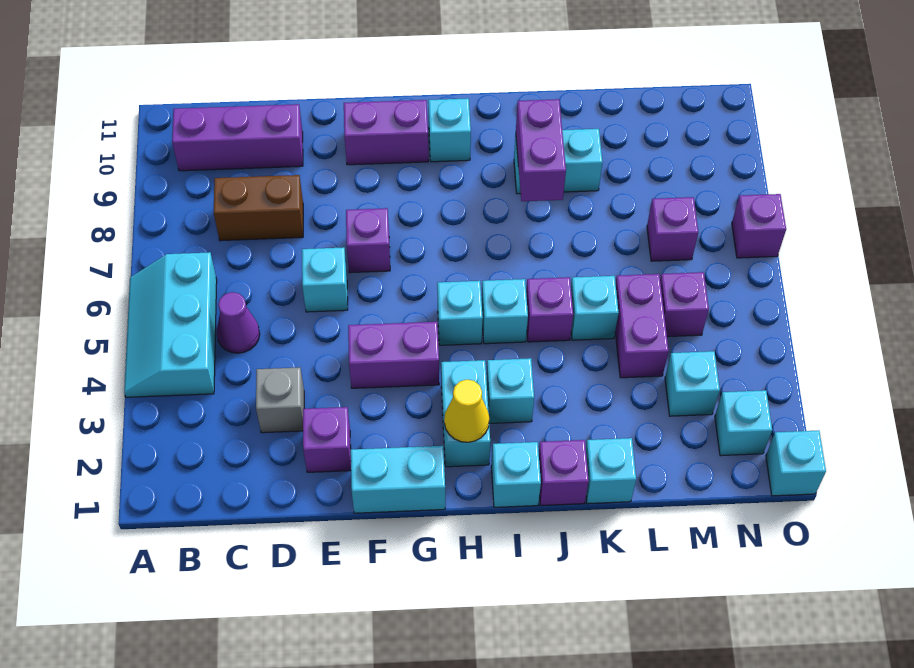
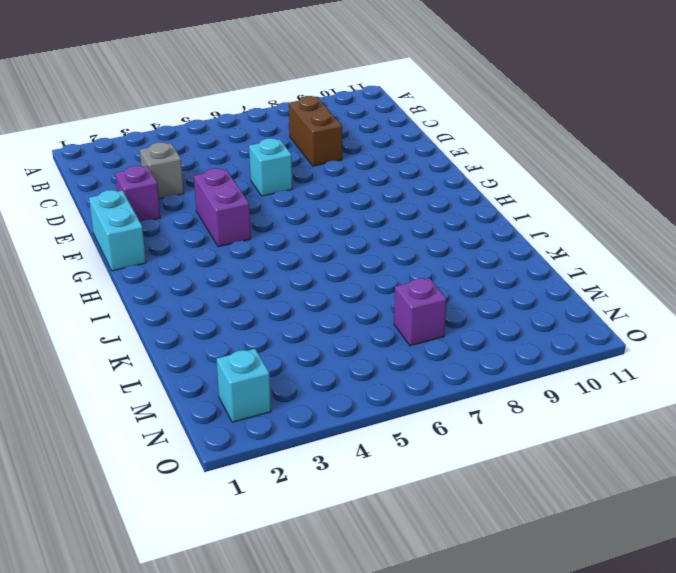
none -> cyan slope A4:B6 level 1 top B
none -> purple brick B10:D10 level 1
none -> purple cone C5 level 1
none -> purple brick F7 level 1

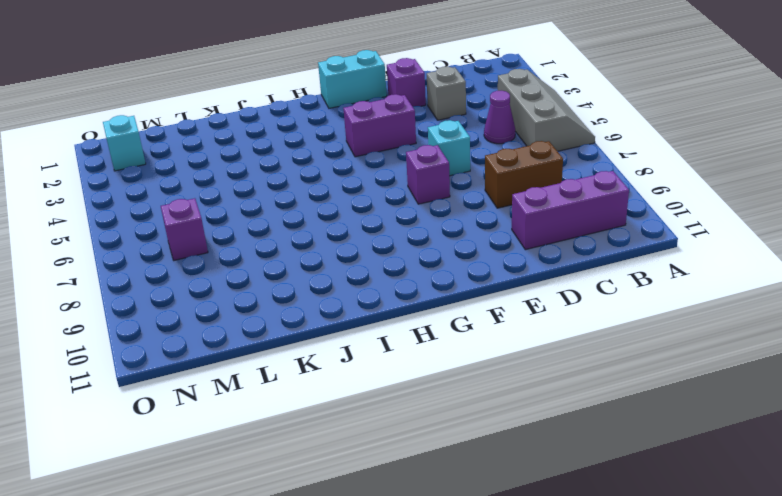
grey slope A4:B6 level 1 top B -> cyan slope A4:B6 level 1 top B
none -> purple brick F10:G10 level 1
none -> cyan brick H2:H3 level 1
none -> cyan brick H5 level 1
none -> cyan brick H10 level 1

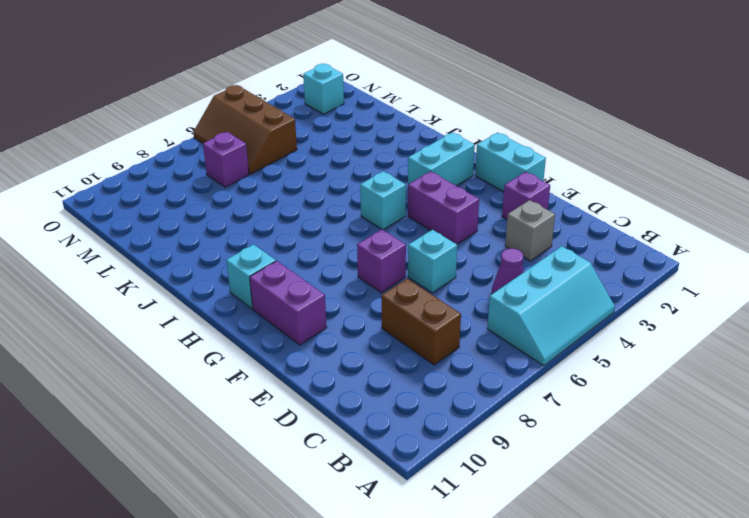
brown slope M5:O6 level 1 top 5 -> purple brick M5 level 1
none -> purple brick B10:D10 level 1
none -> cyan brick I1 level 1
none -> cyan brick I3 level 1
none -> cyan brick I5 level 1

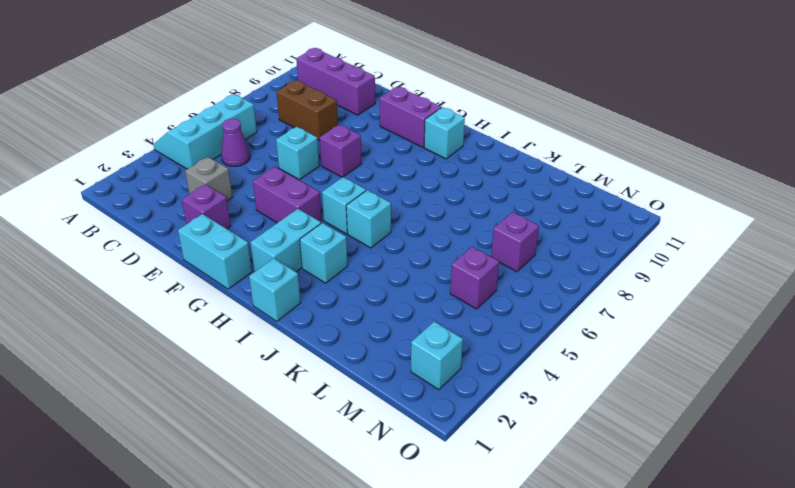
none -> purple brick J1 level 1
none -> purple brick J5 level 1
none -> cyan brick J9:K9 level 1
none -> cyan brick K1 level 1

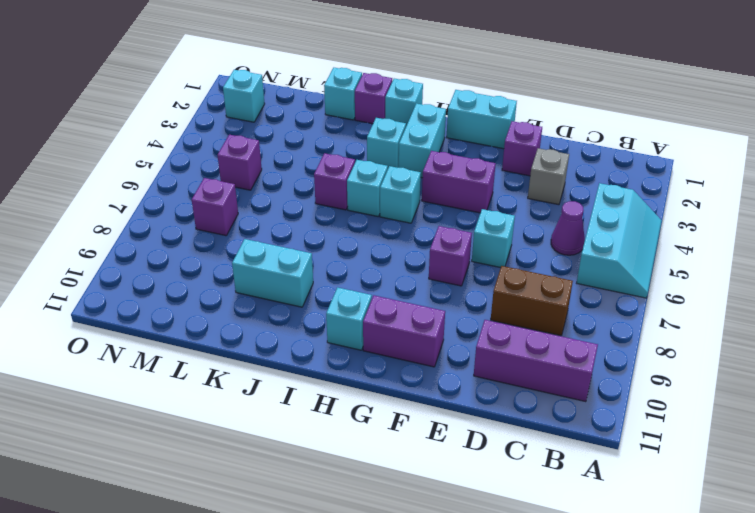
none -> cyan brick K5 level 1
none -> purple brick L4:L5 level 1
none -> cyan brick M3 level 1
none -> cyan brick O1 level 1

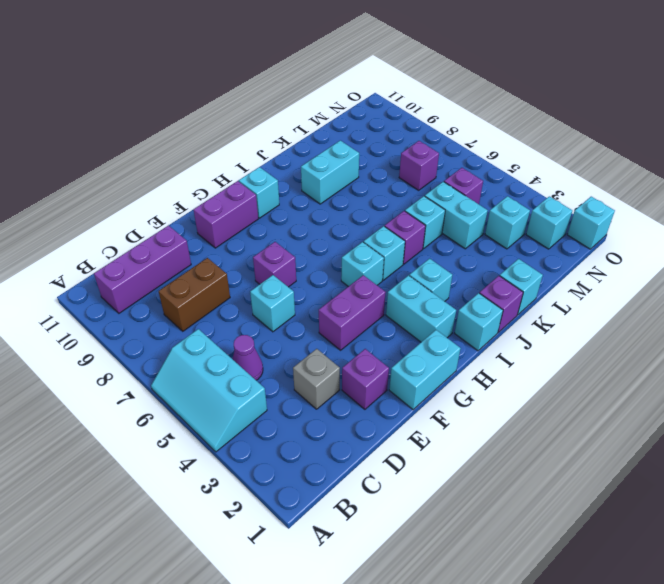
cyan brick L4:L5 level 1 -> purple brick L4:L5 level 1
none -> purple brick O7 level 1
none -> yellow cone H2 level 2
none -> purple brick J8:J9 level 2

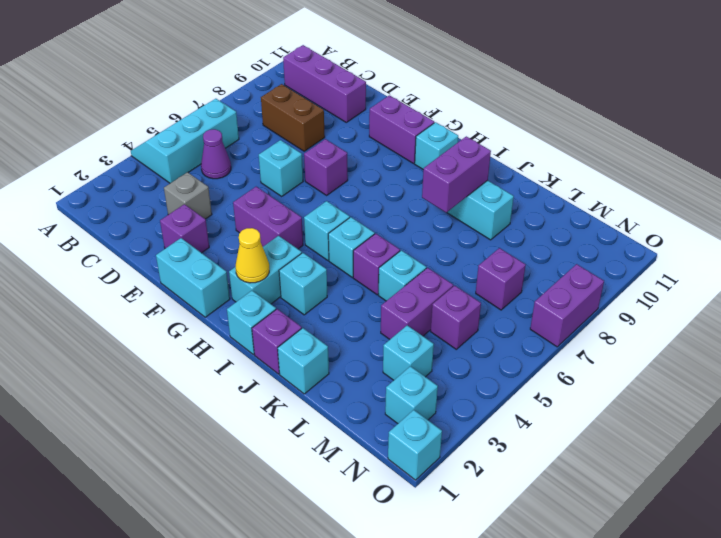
purple brick O7:O8 level 1 -> purple brick O7 level 1

